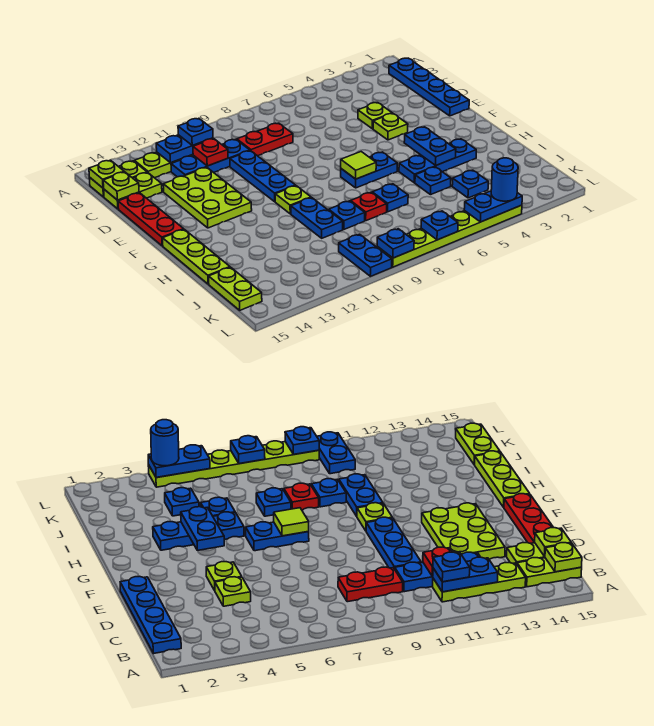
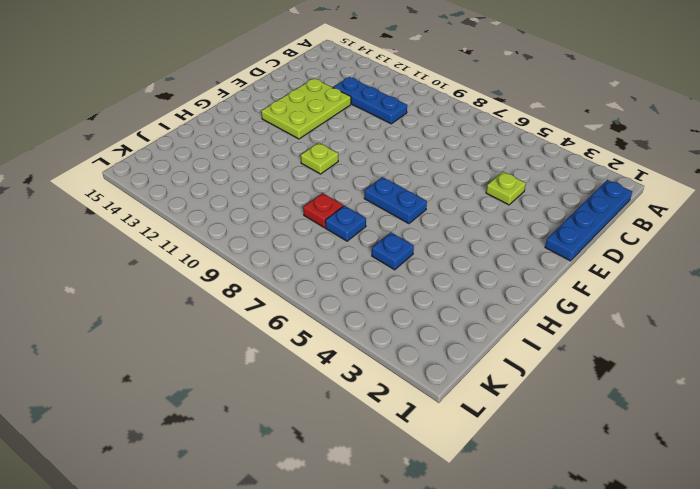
none -> lime plate B11:B13 level 1
none -> lime plate B14:B15 level 1
none -> red plate C8:C9 level 1
none -> lime plate C14:C15 level 1

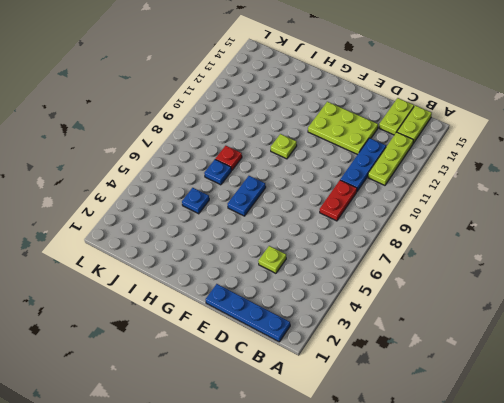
none -> blue plate D10:F10 level 1
none -> red plate D15:F15 level 1
none -> lime plate E4 level 1
none -> lime plate G15:I15 level 1

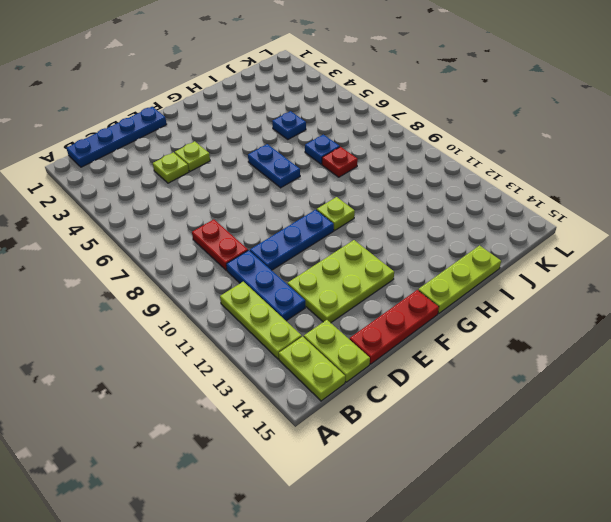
none -> blue plate H3:H5 level 1
none -> blue plate H10:I10 level 1
none -> blue plate I9 level 1
none -> blue plate J4 level 1

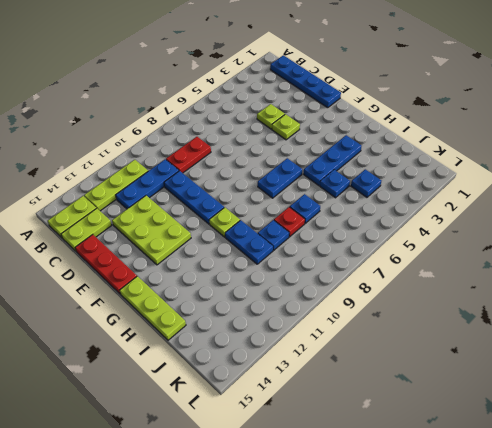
none -> lime plate J15:K15 level 1
none -> blue plate K10:L10 level 1
none -> lime plate L4:L9 level 1
none -> blue plate B11:B12 level 2

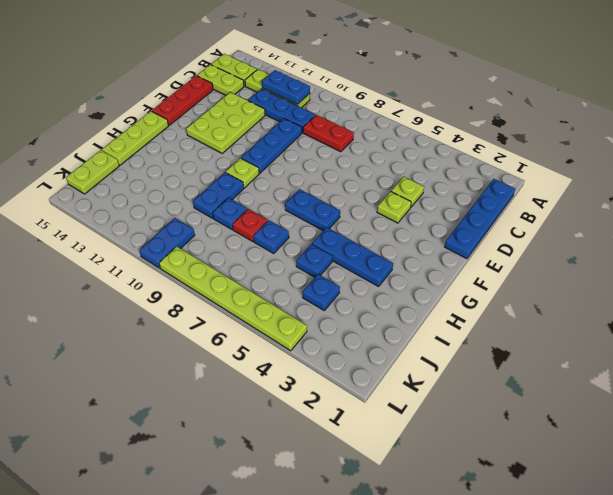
none -> lime plate B15 level 2
none -> red plate C11 level 2
none -> lime plate C15 level 2
none -> blue plate G4:H4 level 2

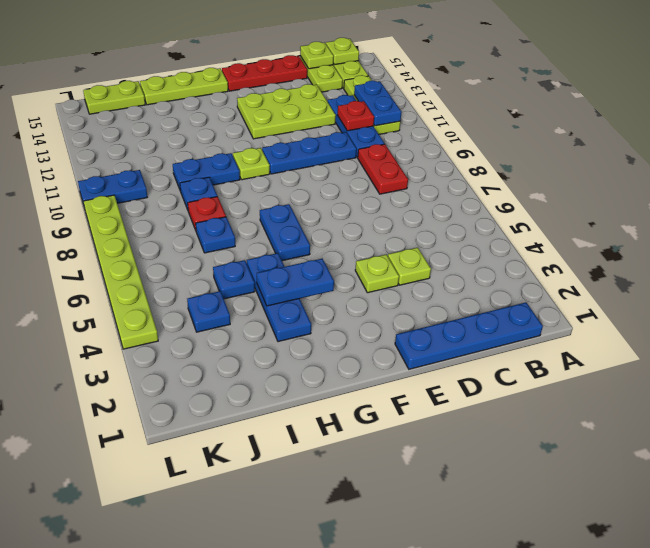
none -> lime tile G7 level 2
none -> blue plate L4:L5 level 2
none -> blue plate L7 level 2
none -> blue plate L9 level 2

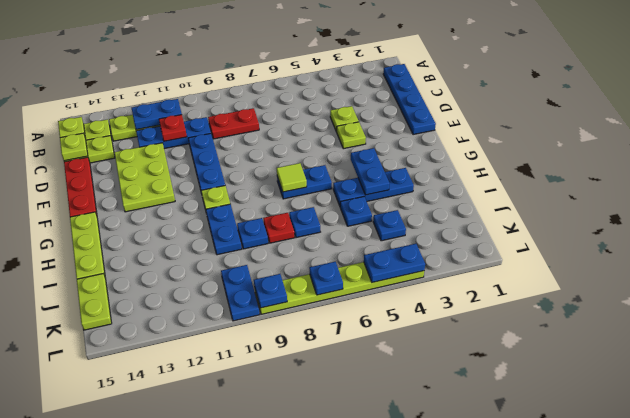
none -> blue plate B11 level 3
none -> blue round brick L4 level 3

